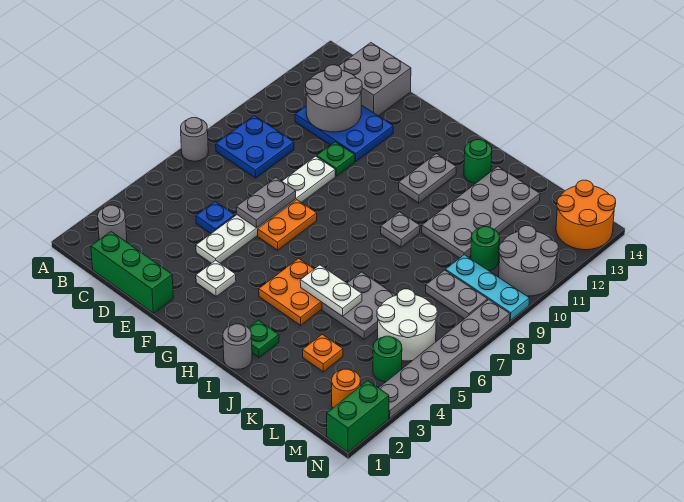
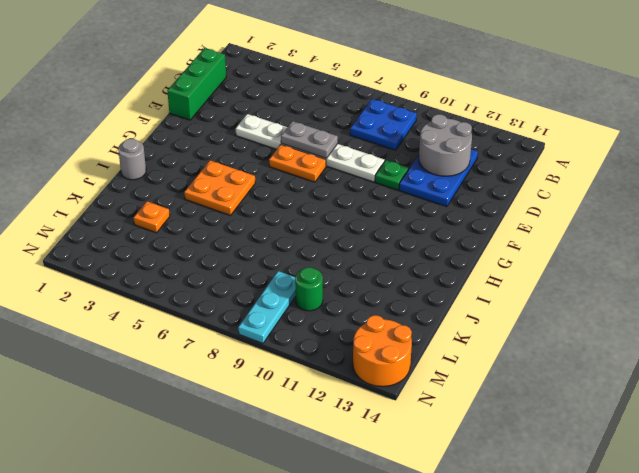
none -> grey round brick A7 level 1
none -> grey round brick B2 level 1
none -> grey brick C13:D14 level 1
none -> blue plate D5 level 1

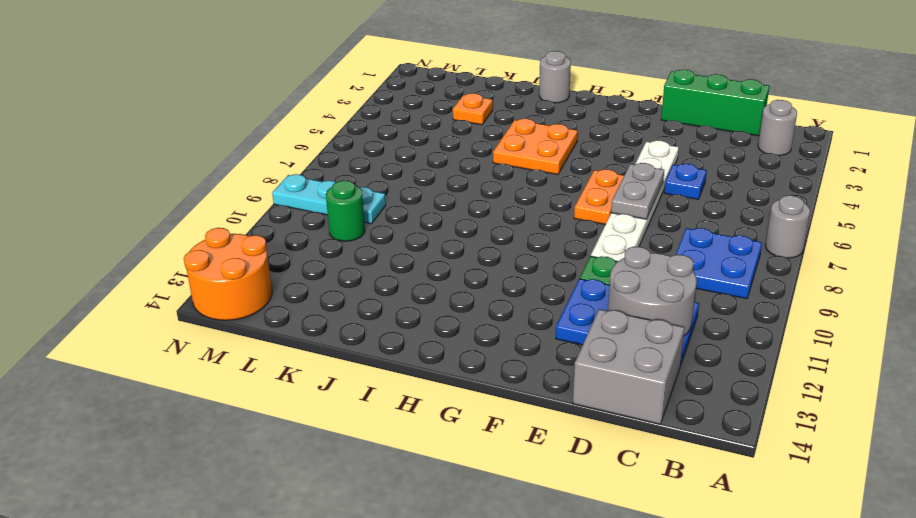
none -> white plate F3 level 1
none -> grey plate H11:H12 level 1
none -> green plate I2 level 1
none -> grey plate I9 level 1

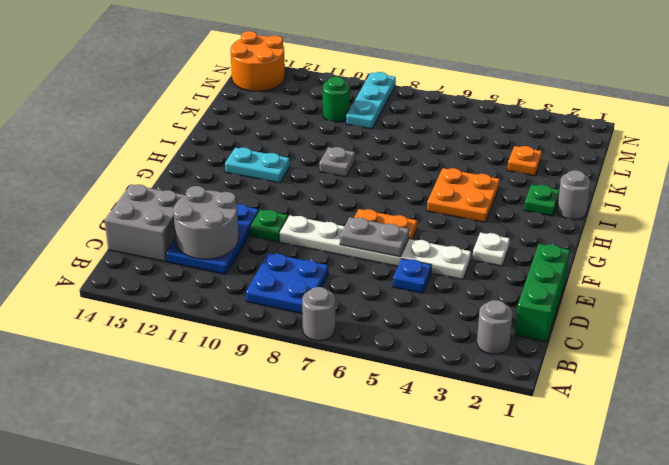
cyan plate H11:H12 level 1 -> grey plate H11:H12 level 1
none -> green round brick I13 level 1
none -> grey plate J5:K6 level 1
none -> grey plate J10:K13 level 1
none -> white round brick L5:M6 level 1

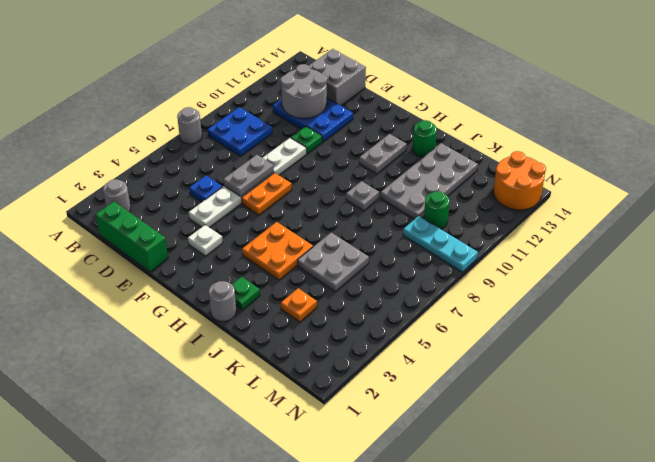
none -> white round brick L5:M6 level 1
none -> grey plate L8:M8 level 1
none -> orange round brick M2 level 1
none -> green round brick M4 level 1

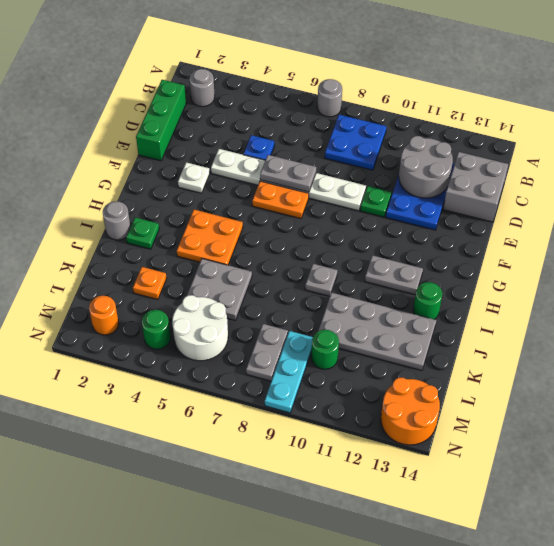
none -> grey round brick M10:N11 level 1
none -> green brick N1:N2 level 1
none -> grey plate N3:N8 level 1
none -> white plate I5:J5 level 2

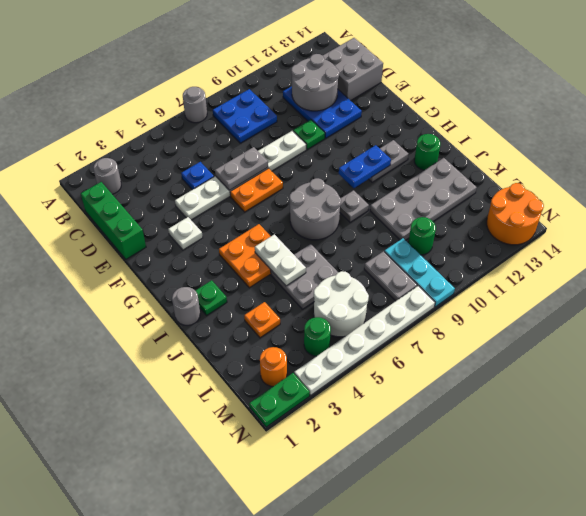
grey round brick H7:I8 level 1 -> grey round brick M10:N11 level 1
blue plate H10:H11 level 2 -> none
green plate N1:N2 level 1 -> green brick N1:N2 level 1
white plate N3:N8 level 1 -> grey plate N3:N8 level 1

